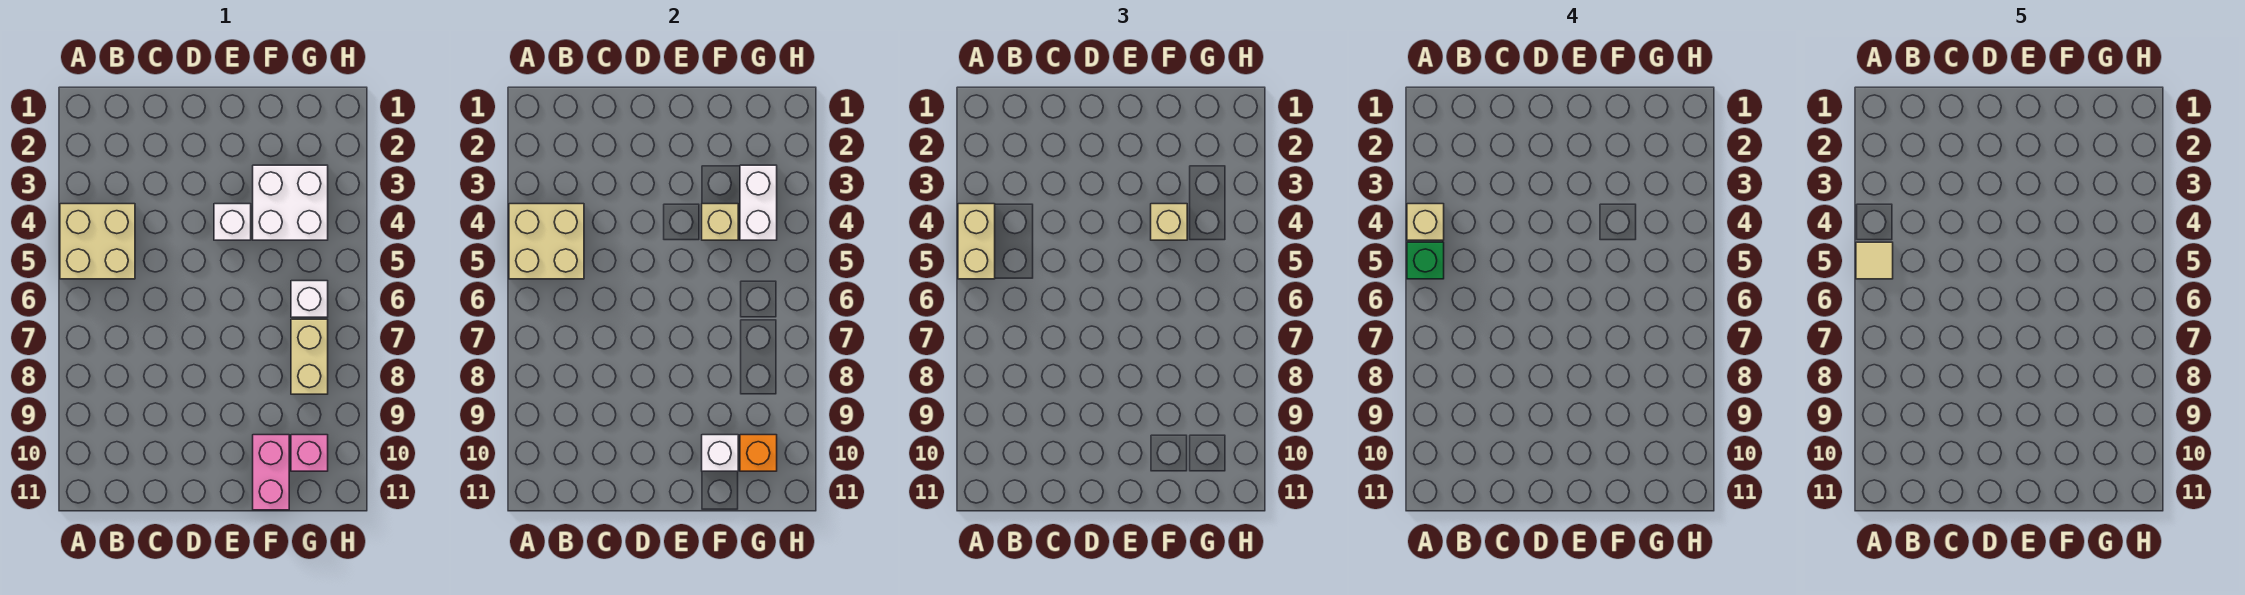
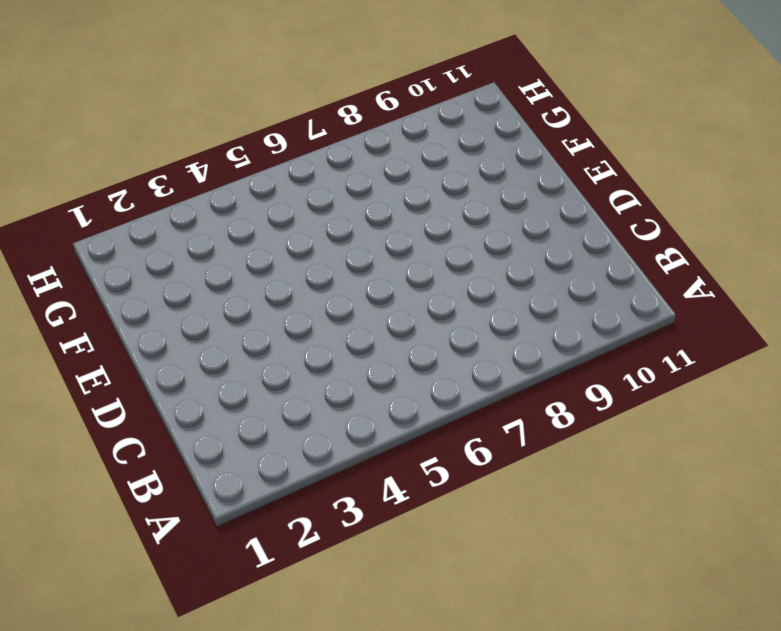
none -> tan brick A4:B5 level 1
none -> white brick E4 level 1
none -> white brick F3:G4 level 1

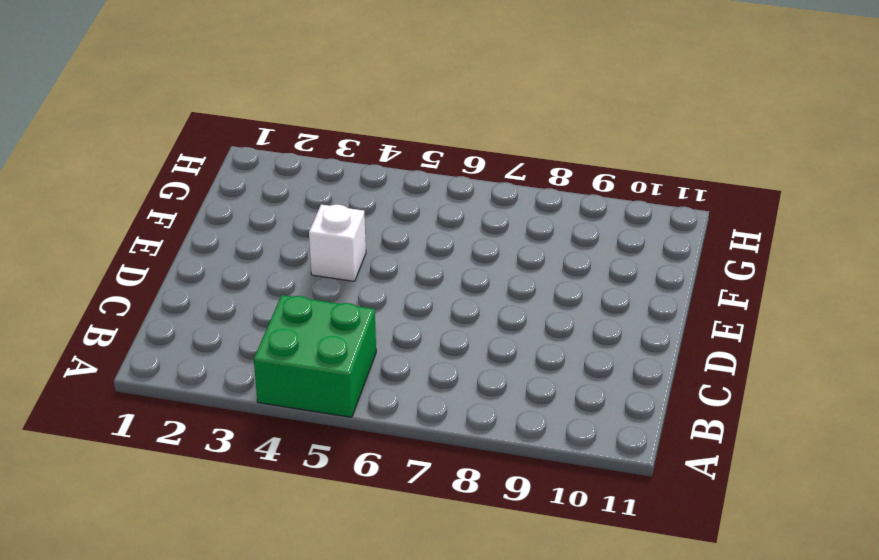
green brick A4:B5 level 1 -> tan brick A4:B5 level 1
none -> white brick F3:G4 level 1
none -> pink brick F10:F11 level 1
none -> white brick G6 level 1

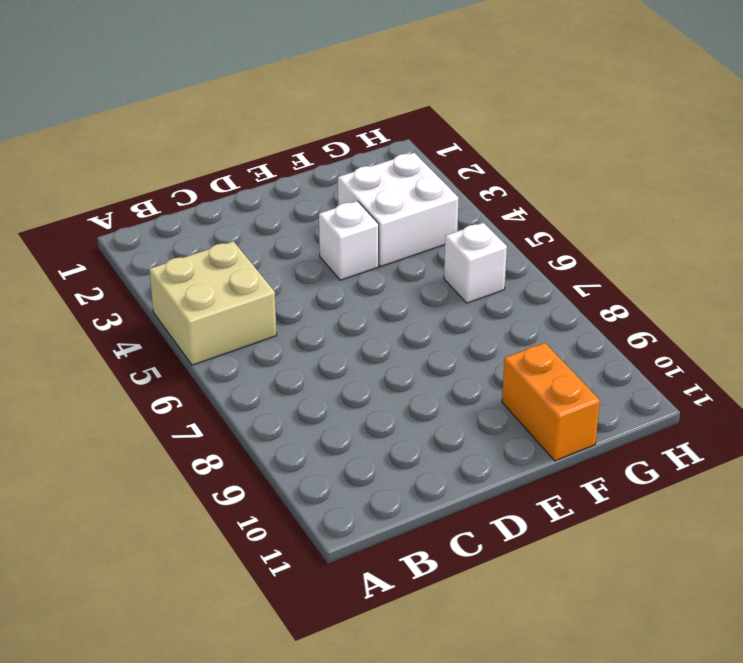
orange brick F10:F11 level 1 -> pink brick F10:F11 level 1
none -> tan brick G7:G8 level 1
none -> pink brick G10 level 1
none -> tan brick A4:B5 level 2

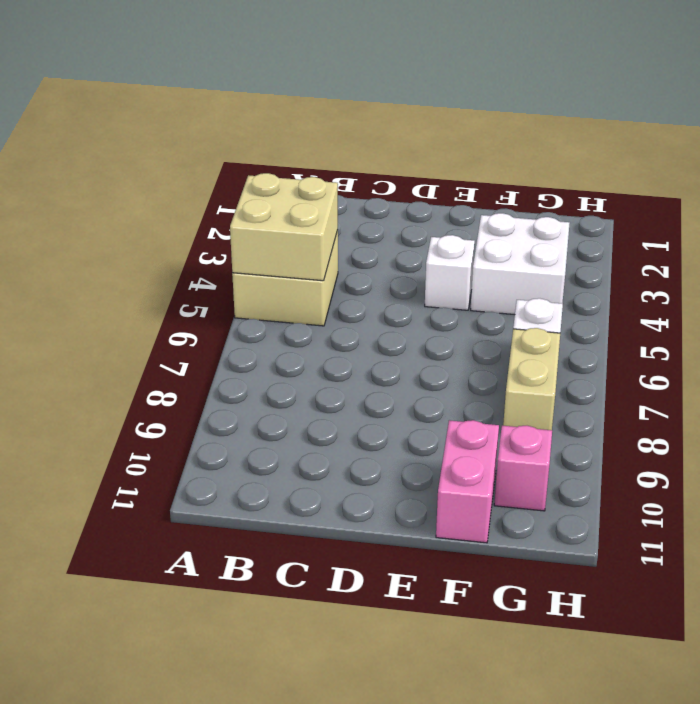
none -> tan brick F4 level 2
none -> white brick F10 level 2
none -> white brick G3:G4 level 2

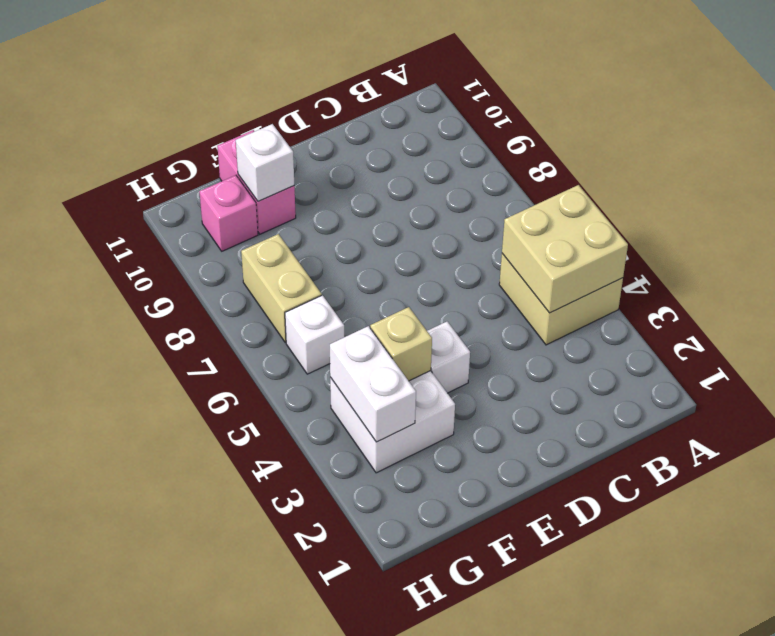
none -> orange brick G10 level 2
none -> tan brick A4:A5 level 3
none -> tan brick F4 level 3

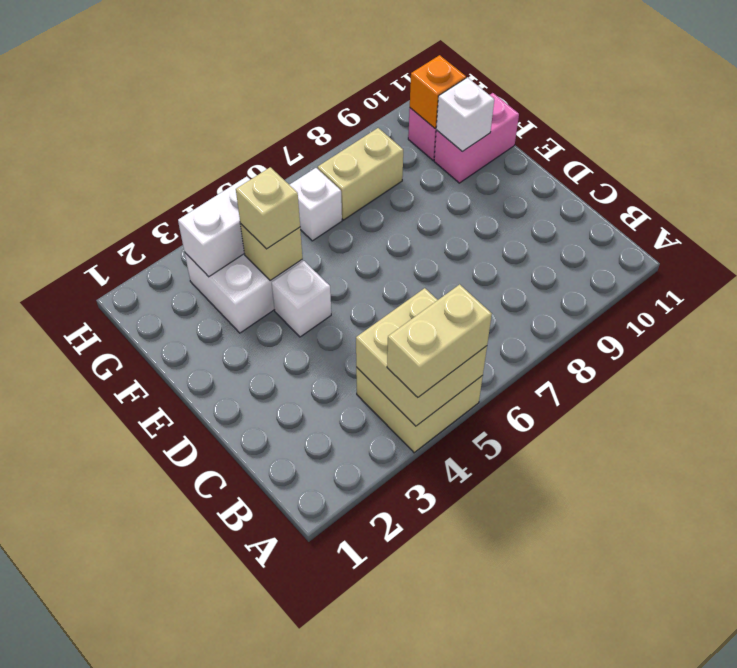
none -> tan brick A4 level 4
none -> green brick A5 level 4
none -> tan tile A5 level 5

